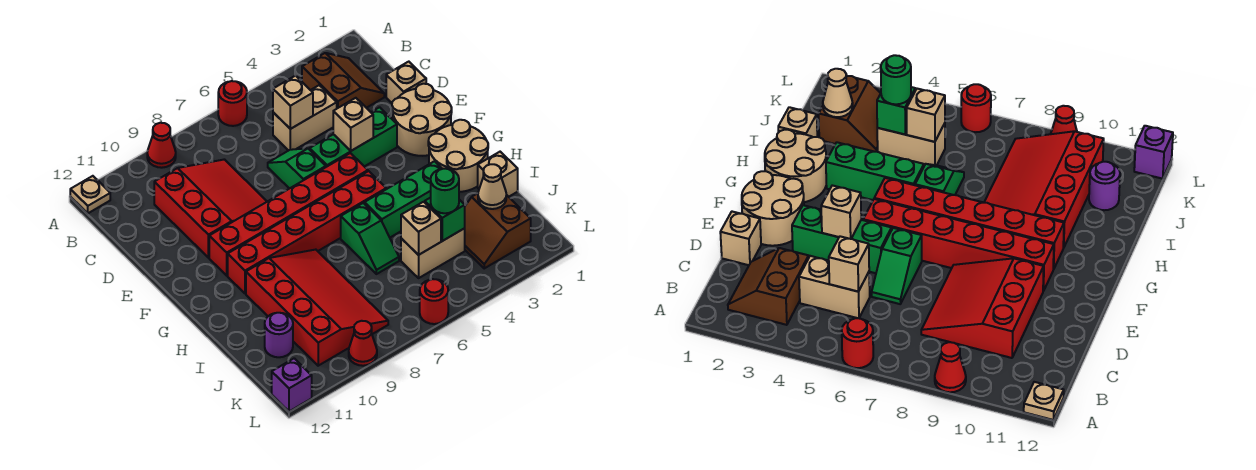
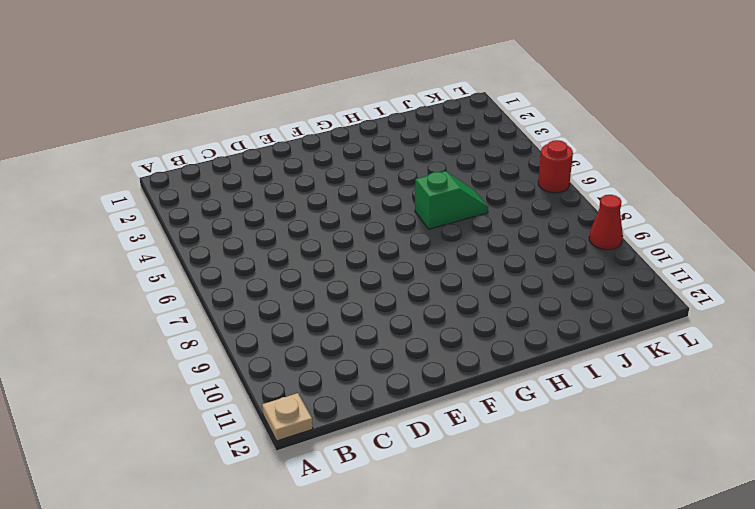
none -> red round brick A6 level 1
none -> red cone A9 level 1
none -> brown slope B2:C3 level 1 top 3

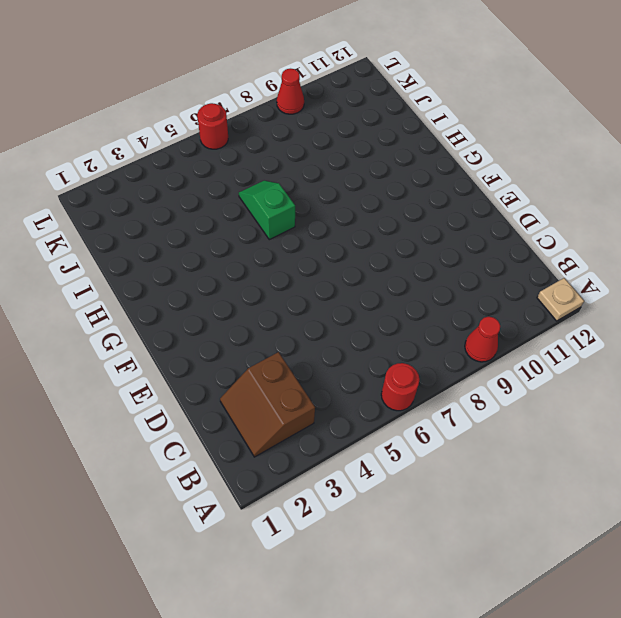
none -> tan brick C4:C5 level 1
none -> red slope C8:E10 level 1 top 10
none -> tan brick D1 level 1

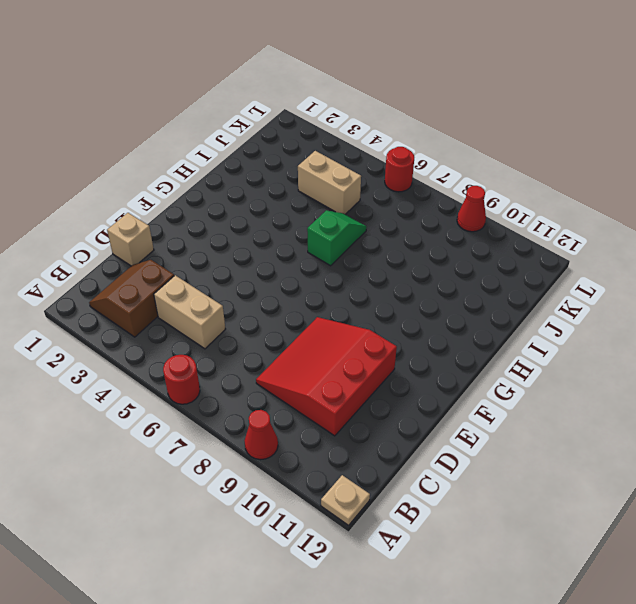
none -> green slope D6:E6 level 1 top E
none -> tan round brick E1:F2 level 1
none -> green brick E3:E5 level 1

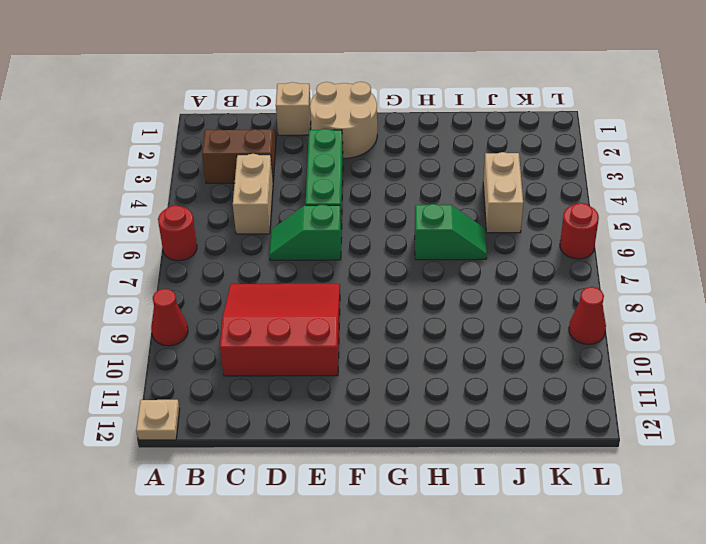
none -> red brick F5:F10 level 1
none -> tan round brick G1:H2 level 1
none -> red brick G5:G10 level 1

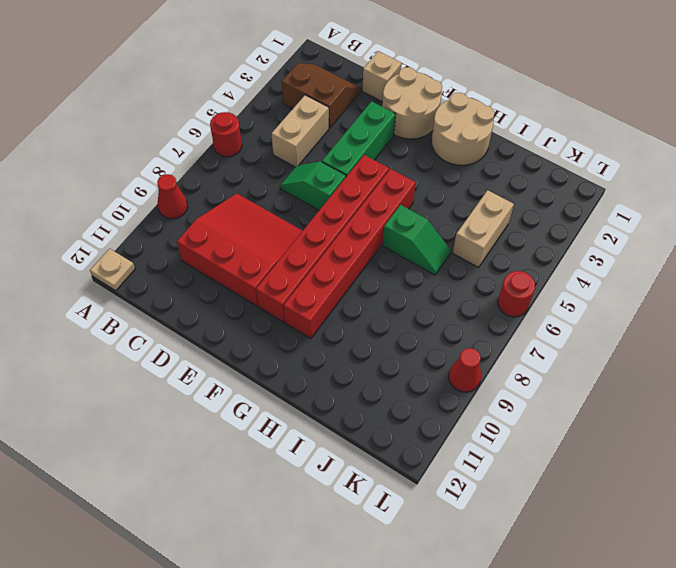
none -> green brick H3:H5 level 1
none -> red slope H8:K10 level 1 top 10
none -> tan brick I1 level 1

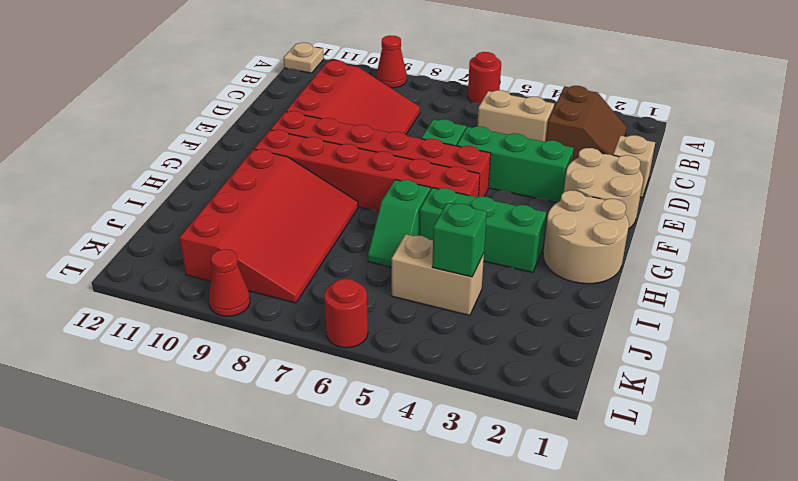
none -> tan brick I1 level 1
none -> brown slope J2:K3 level 1 top 2
none -> purple round brick J11 level 1

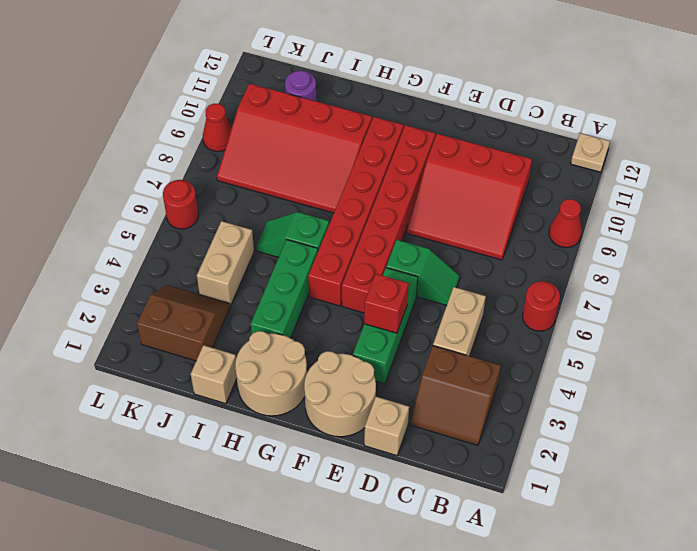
red brick E4 level 2 -> tan brick E4 level 2
none -> purple brick L12 level 1
none -> tan brick C5 level 2
none -> tan cone J2 level 2

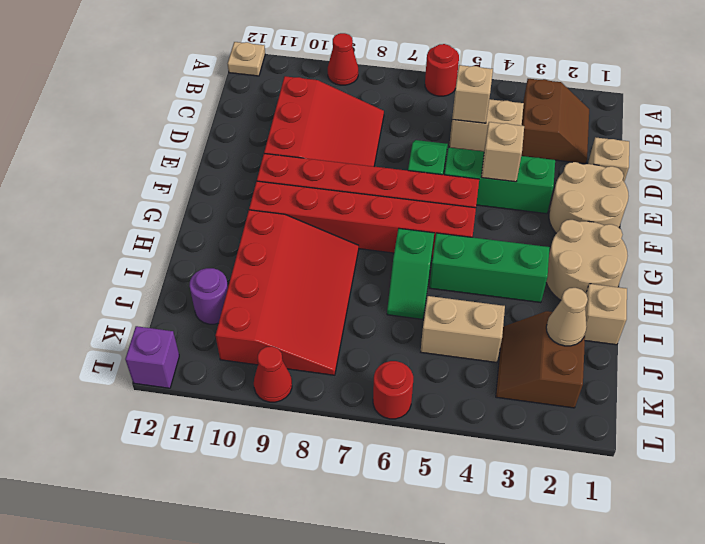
none -> green brick J4 level 2
none -> tan brick J5 level 2
none -> green round brick J4 level 3

